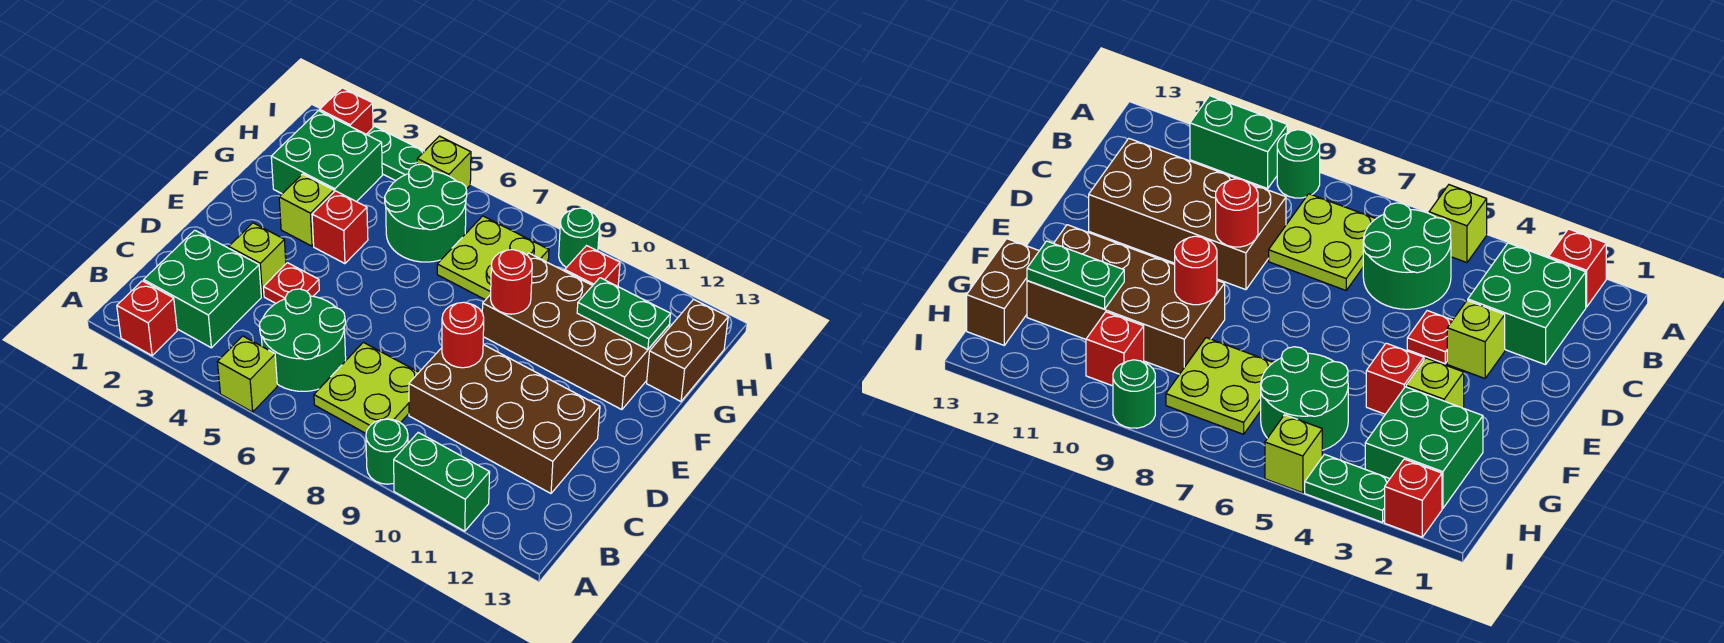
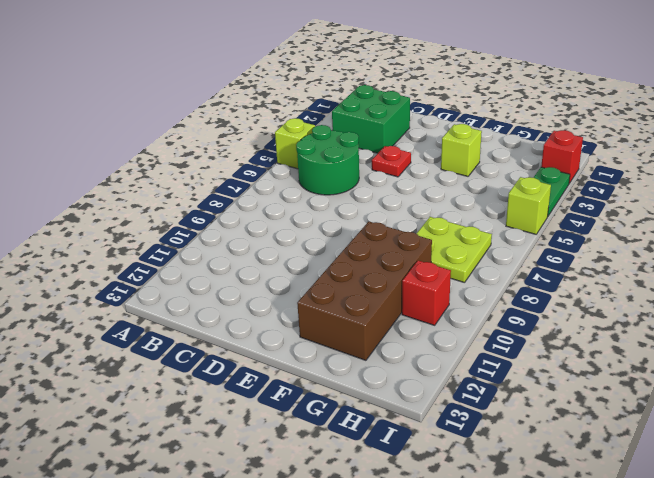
none -> red brick A2 level 1
none -> green round brick A9 level 1
none -> green brick A10:A11 level 1

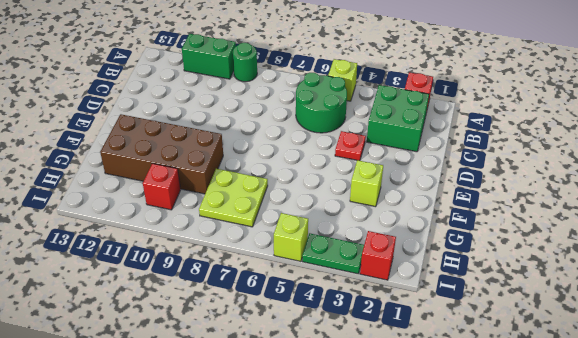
none -> lime plate B7:C8 level 1
none -> brown brick C9:D12 level 1
none -> lime brick D3 level 1

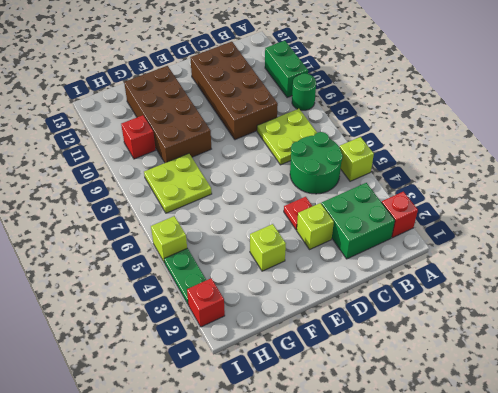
none -> red brick F4 level 1
none -> green brick G2:H3 level 1
none -> green round brick G5:H6 level 1

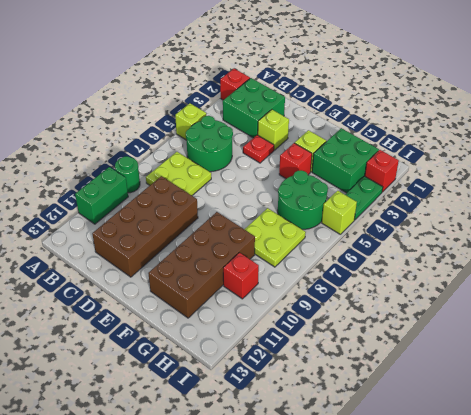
none -> brown brick G13:H13 level 1
none -> green round brick I9 level 1
none -> red round brick D9 level 2

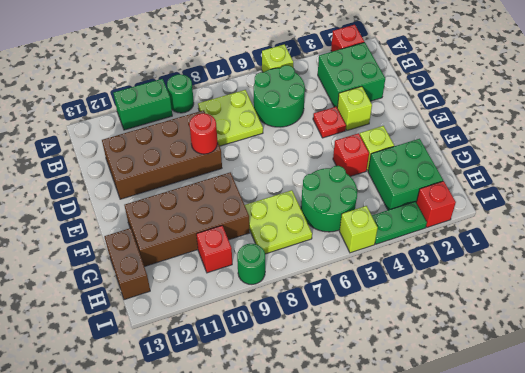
none -> red round brick F9 level 2
none -> green plate G11:G12 level 2

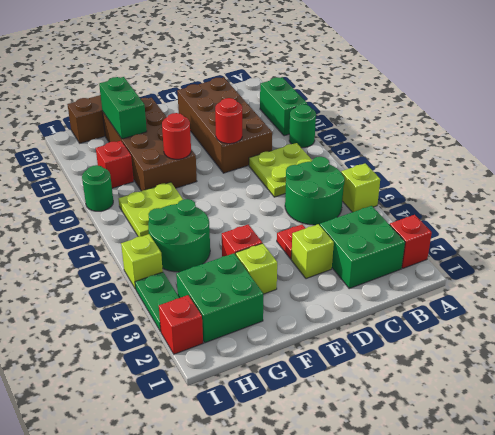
green brick G11:G12 level 2 -> green plate G11:G12 level 2

